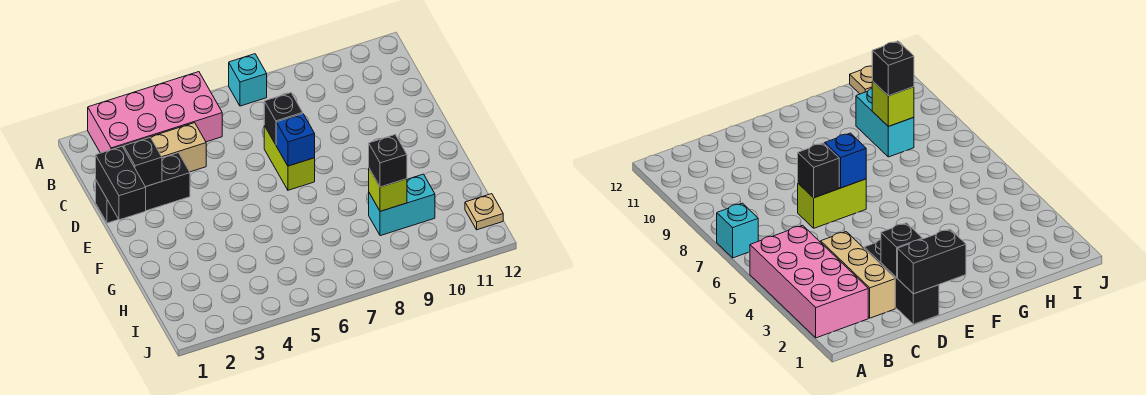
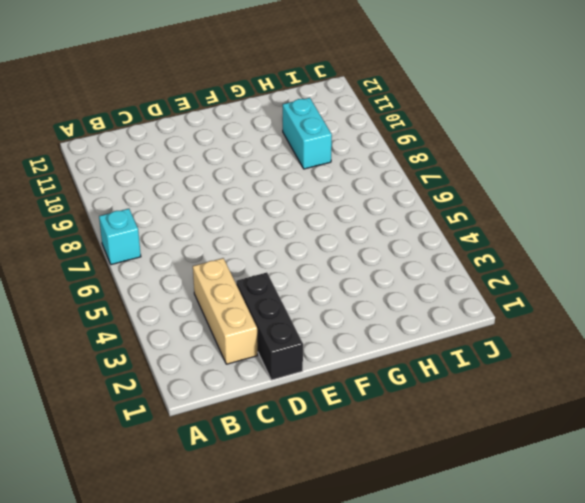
none -> pink brick A2:B5 level 1
none -> lime brick D7:E7 level 1
none -> tan plate I12 level 1

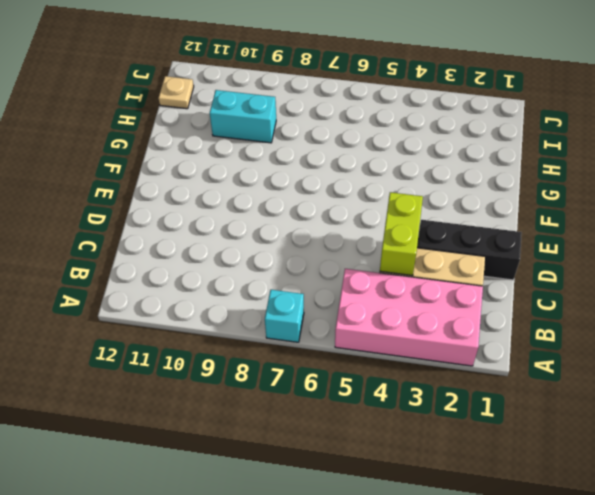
lime brick C4:D4 level 2 -> lime brick D7:E7 level 1
none -> black brick D1:E1 level 2
none -> black brick D2 level 2
none -> black brick D7 level 2

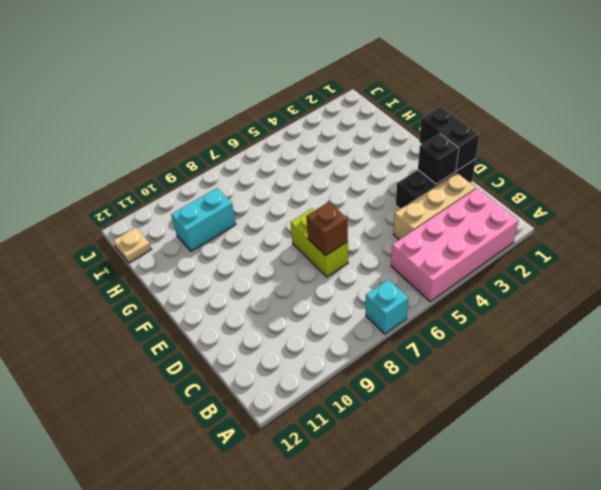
brown brick D7 level 2 -> black brick D7 level 2
none -> blue brick E7 level 2
none -> lime brick H9 level 2
none -> black brick H9 level 3

